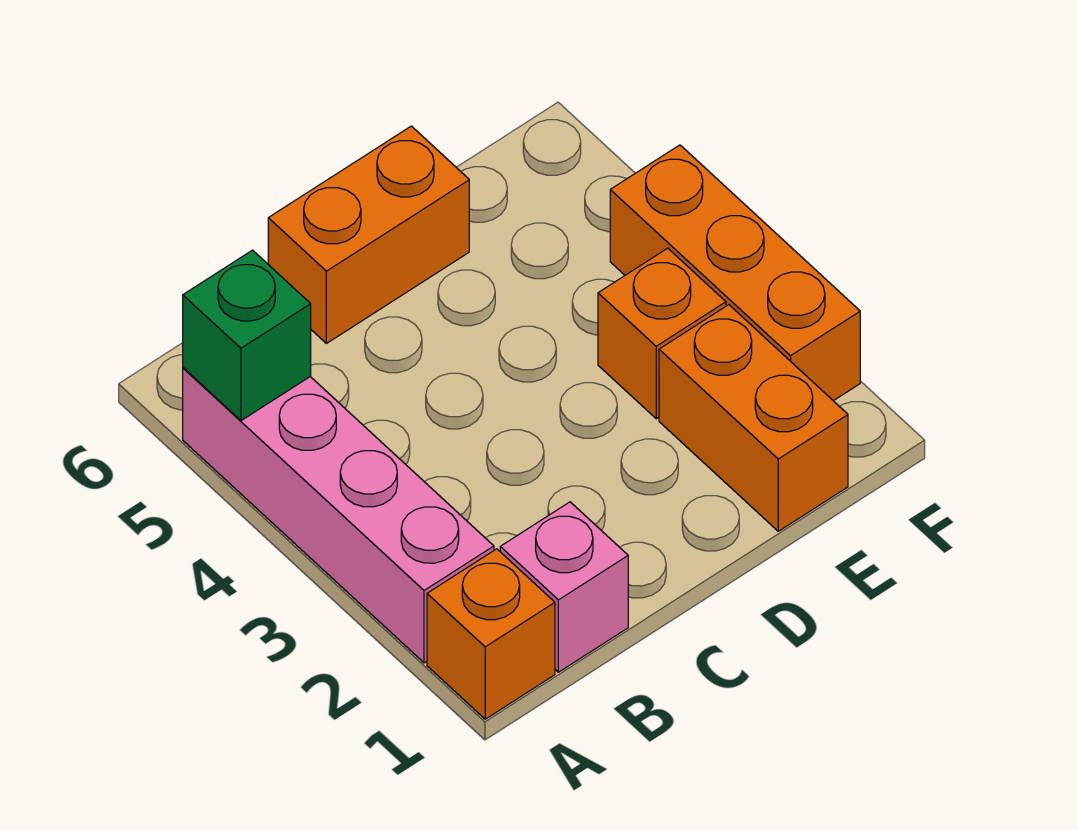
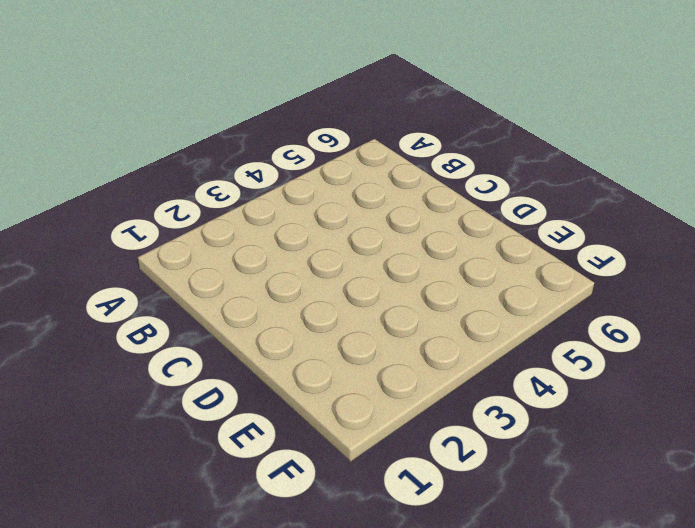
none -> orange brick A1 level 1
none -> pink brick A2:A5 level 1

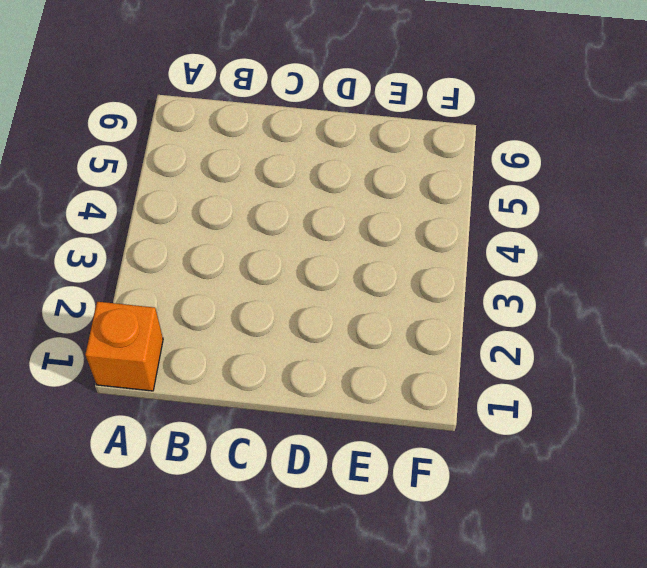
none -> pink brick A2:A5 level 1
none -> pink brick B1 level 1

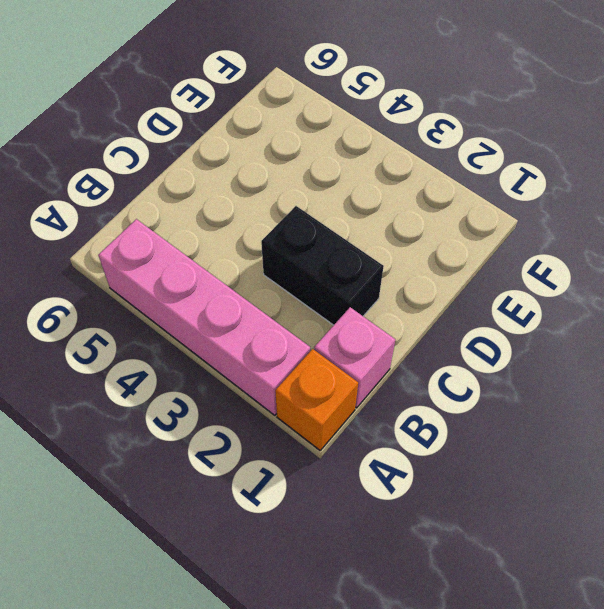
black brick C2:C3 level 1 -> none
none -> orange brick C6:D6 level 1
none -> orange brick E1:E2 level 1

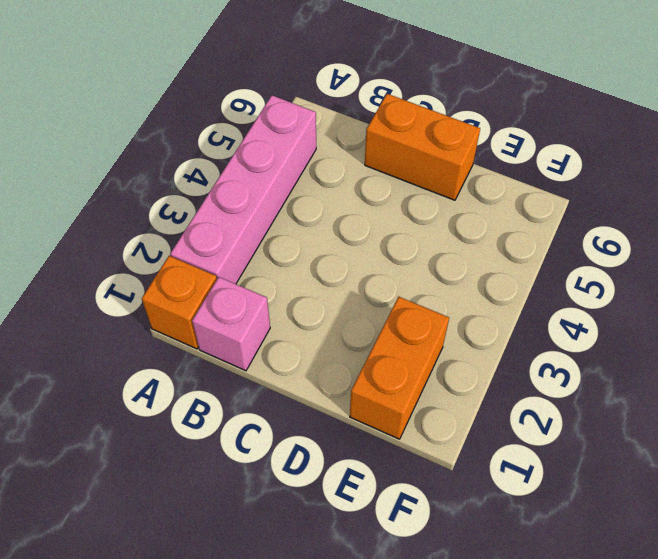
none -> orange brick E3 level 1
none -> orange brick F2:F4 level 1

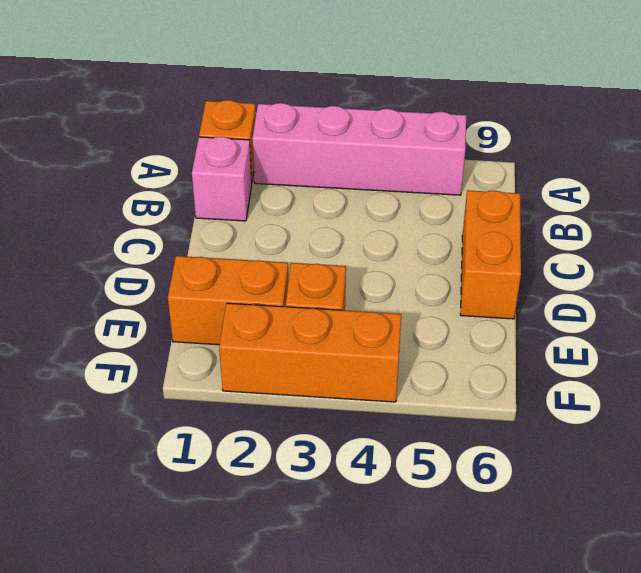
none -> green brick A5 level 2

